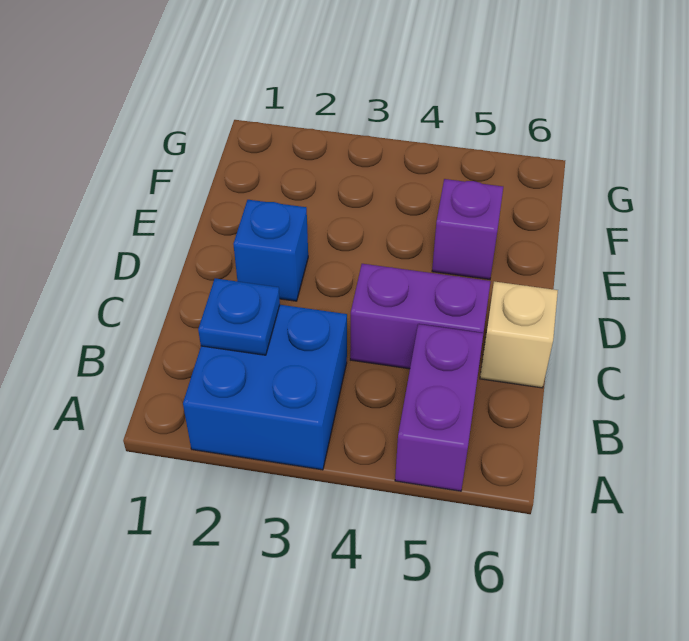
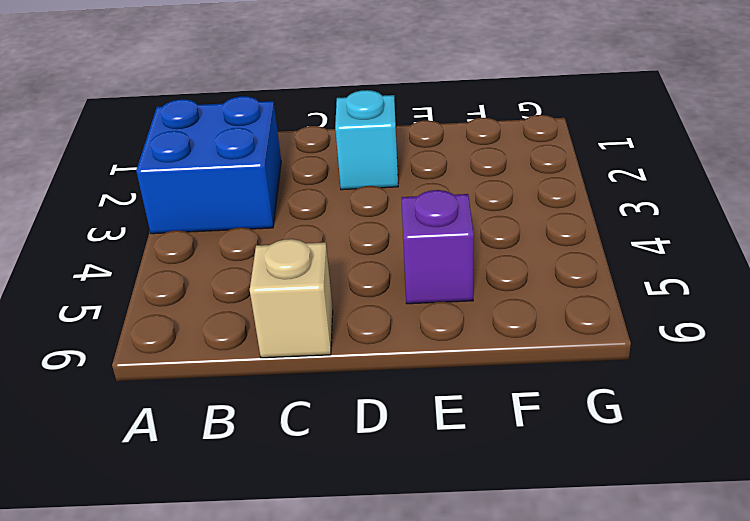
cyan brick D2 level 1 -> blue brick D2 level 1
none -> purple brick A5:B5 level 1
none -> purple brick C4:C5 level 1

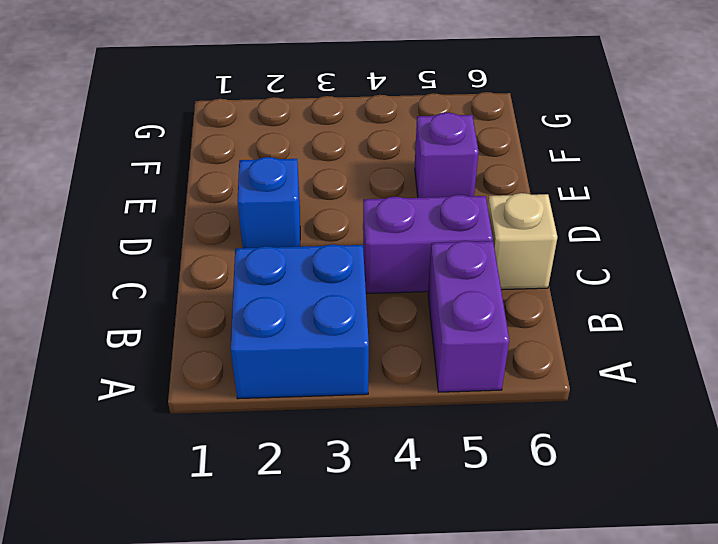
none -> blue plate B2 level 2

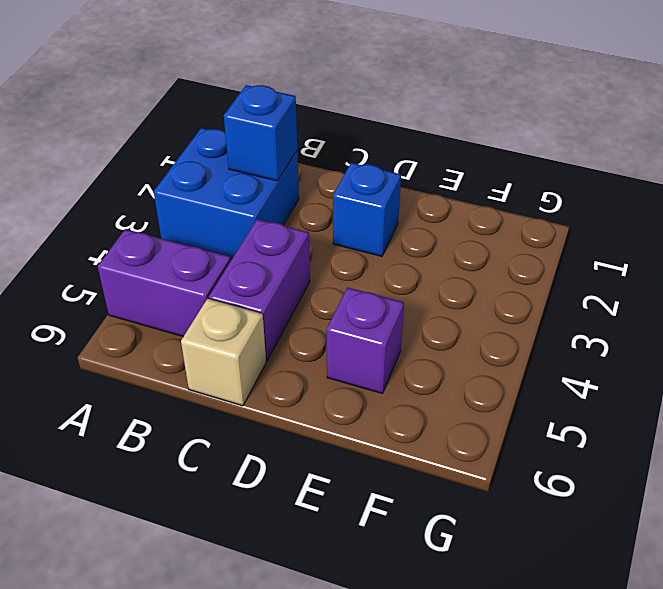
blue brick B2 level 2 -> blue plate B2 level 2

